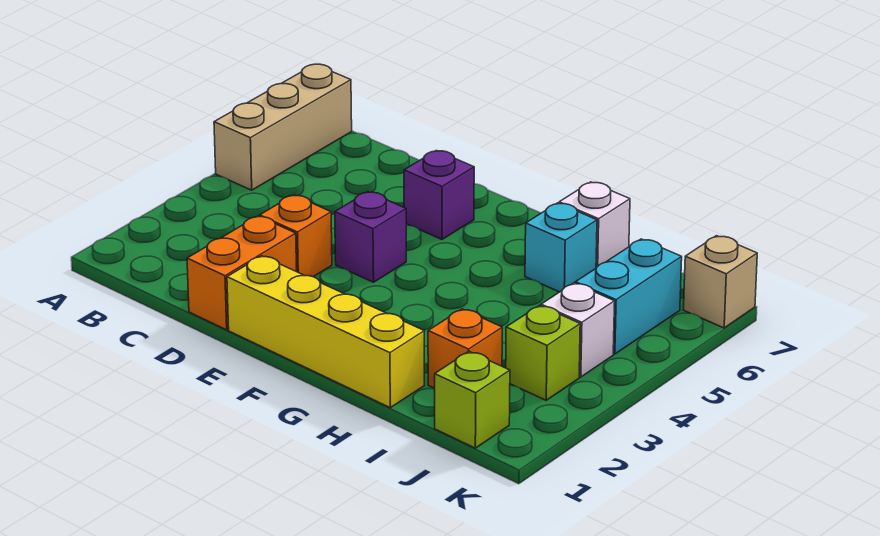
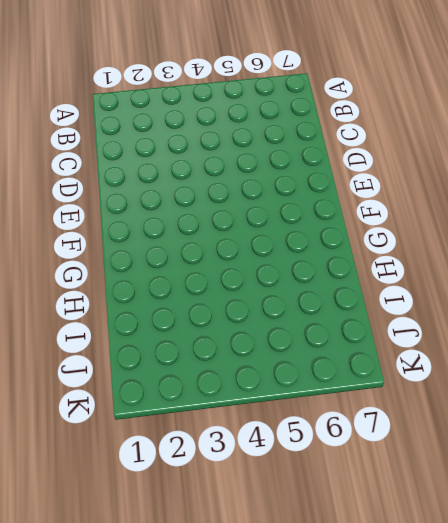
none -> tan brick A5:A7 level 1
none -> orange brick D1:D2 level 1
none -> orange brick D3 level 1

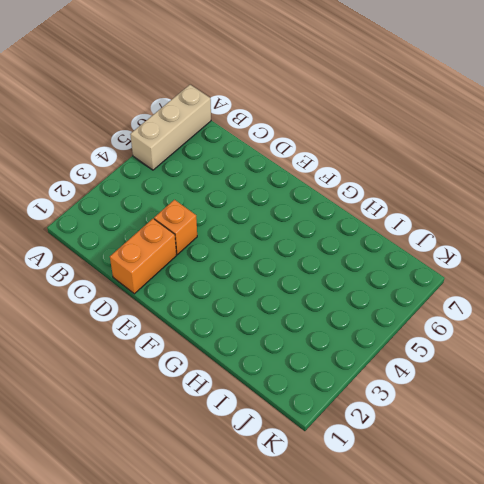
none -> yellow brick E1:H1 level 1
none -> purple brick E4 level 1
none -> purple brick E6 level 1

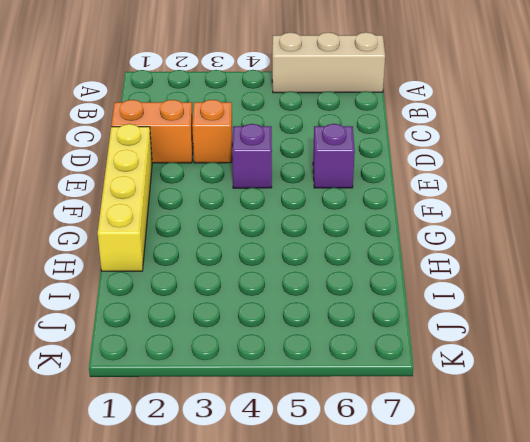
none -> cyan brick H6 level 1
none -> white brick H7 level 1
none -> orange brick I2 level 1

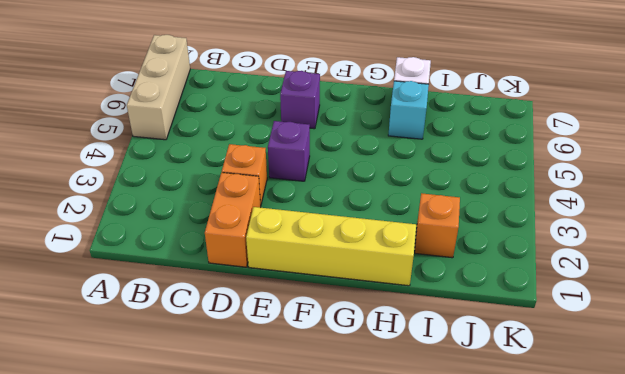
none -> lime brick J1 level 1
none -> lime brick J3 level 1
none -> white brick J4 level 1

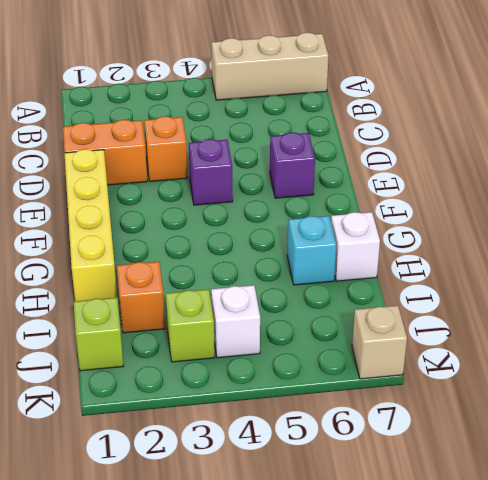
none -> cyan brick J5:J6 level 1

